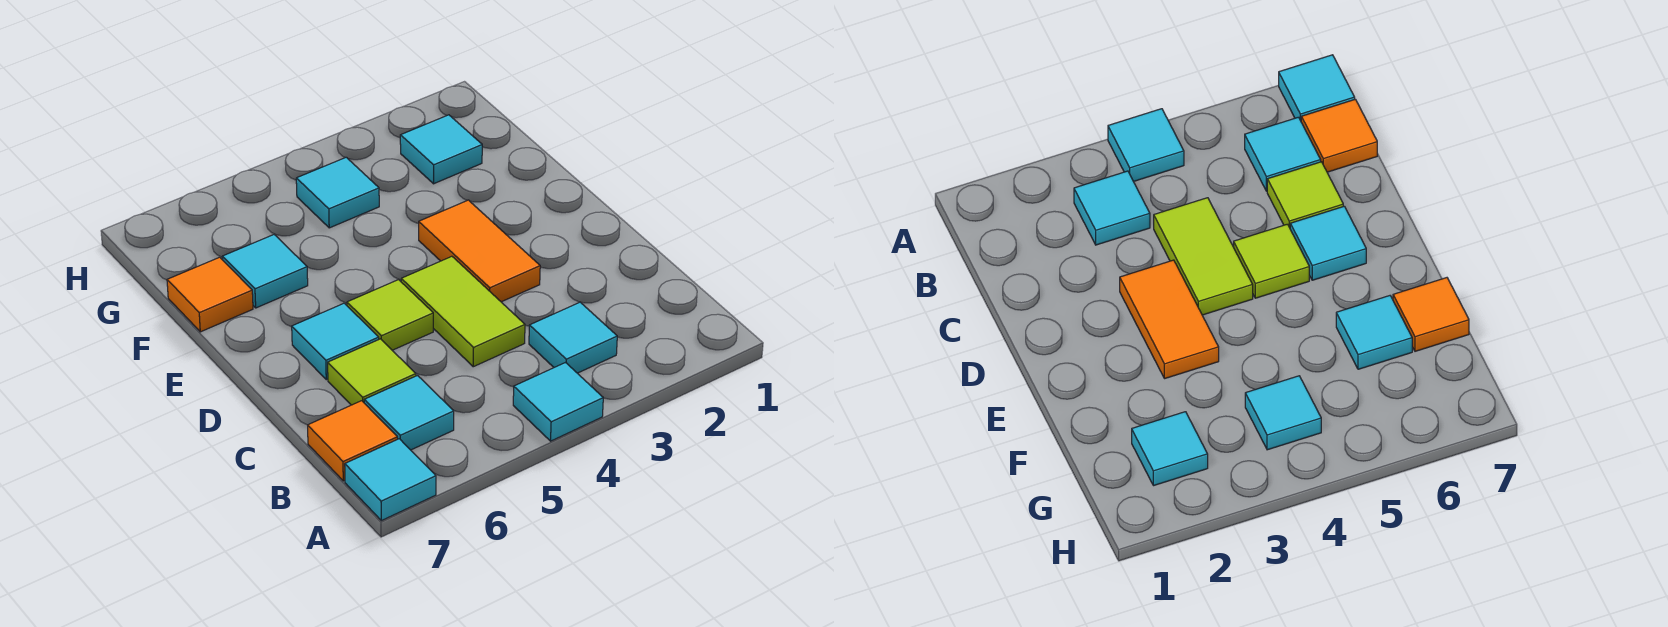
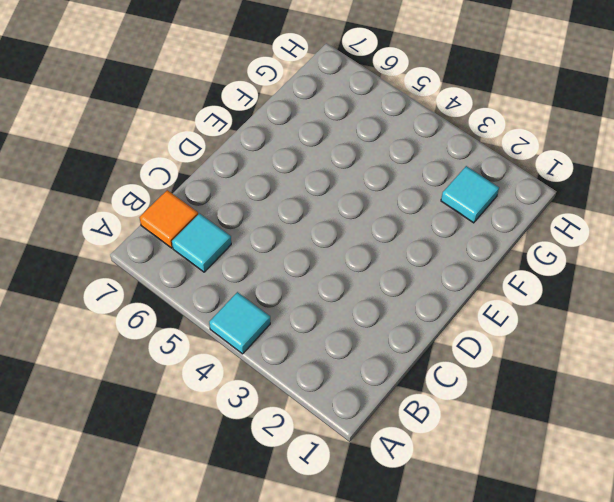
none -> cyan tile A7 level 1
none -> cyan tile B3 level 1
none -> lime tile C4:D4 level 1

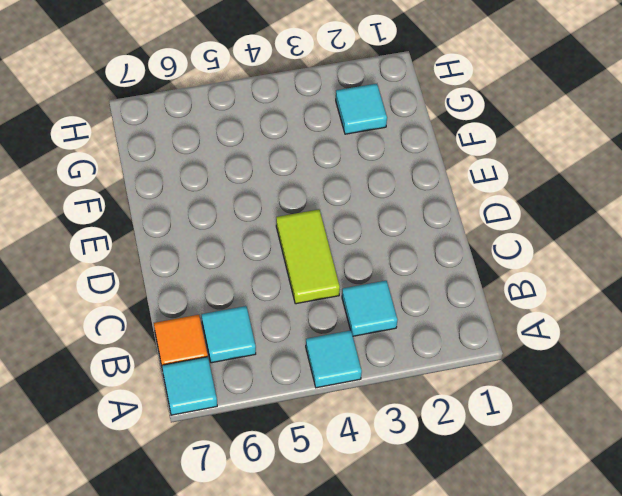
none -> lime tile C6 level 1
none -> orange tile D3:E3 level 1
none -> lime tile D5 level 1

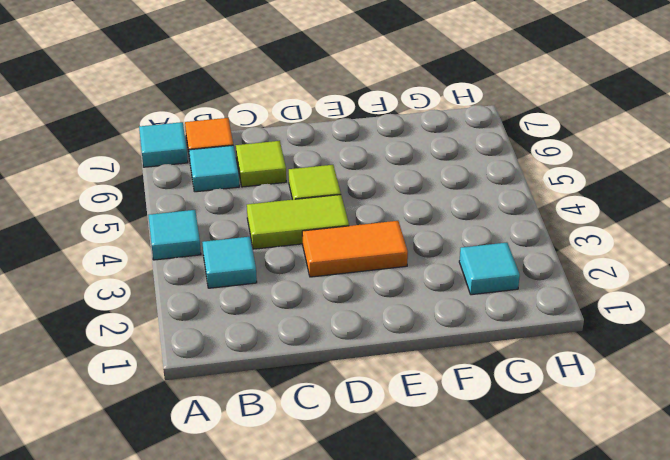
none -> cyan tile D6 level 1
none -> cyan tile F6 level 1
none -> orange tile F7 level 1

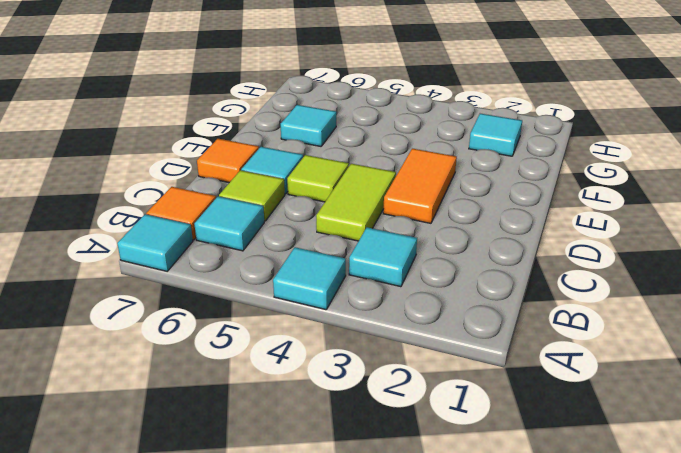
orange tile D7 level 1 -> orange tile F7 level 1
none -> cyan tile G4 level 1

